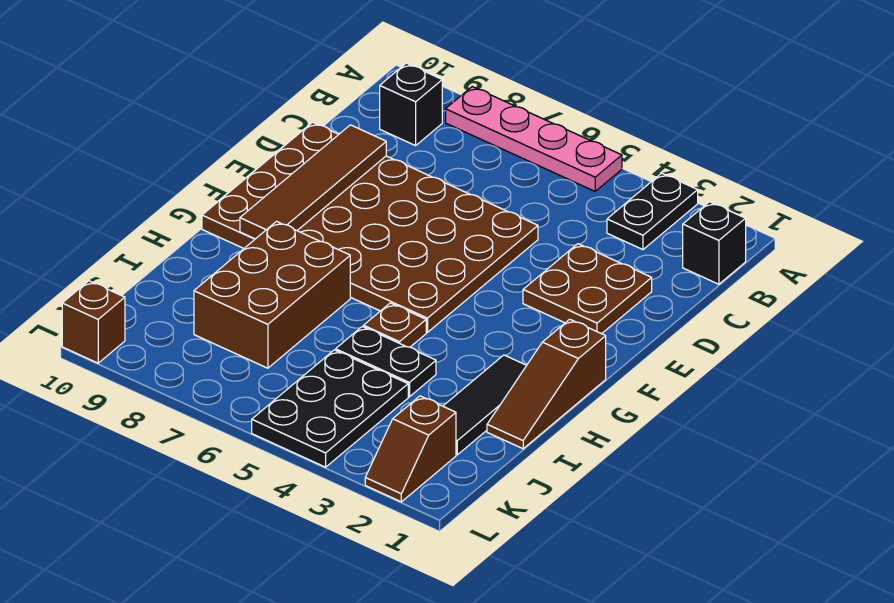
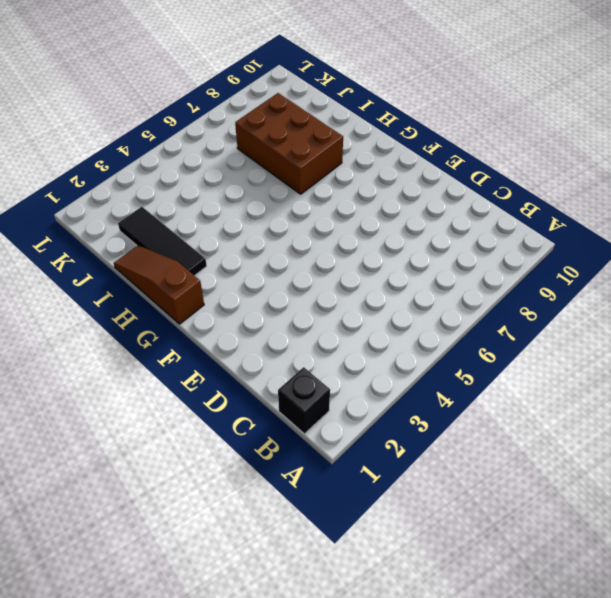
none -> black plate A3:B3 level 1
none -> pink plate A5:A8 level 1
none -> black brick B9 level 1

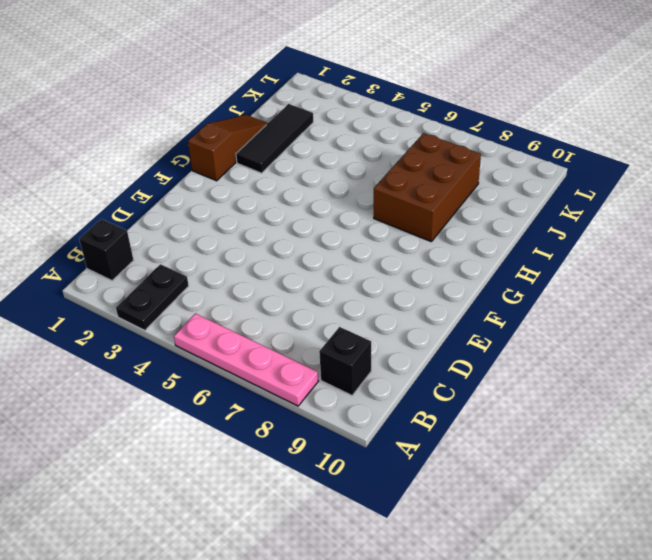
none -> brown plate D2:E3 level 1
none -> brown plate D5:G10 level 1
none -> brown plate H5 level 1

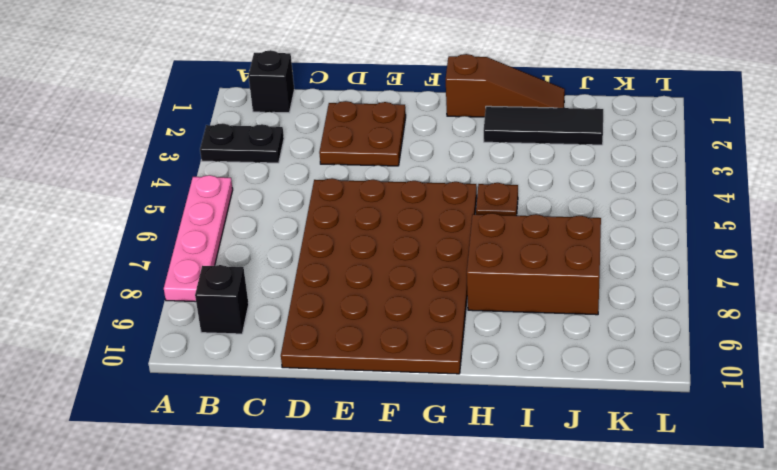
none -> black plate I4:I5 level 1
none -> black plate J4:L5 level 1
none -> brown slope K2:L2 level 1 top K

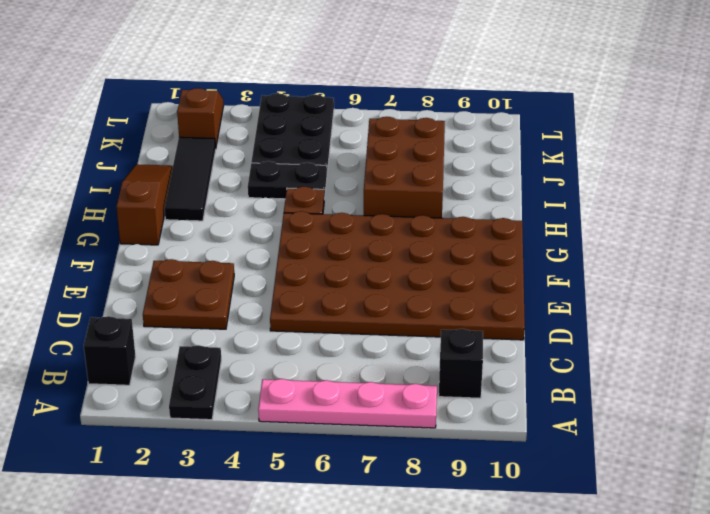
none -> brown brick L10 level 1
none -> brown tile D9:G9 level 2

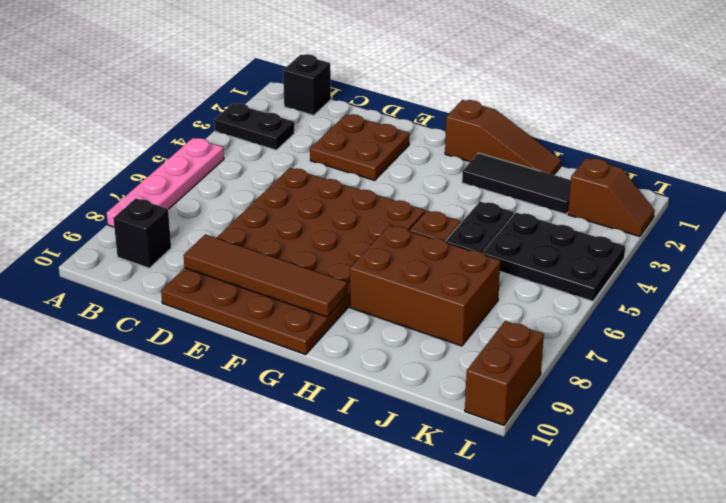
brown brick L9:L10 level 1 -> brown brick L10 level 1

